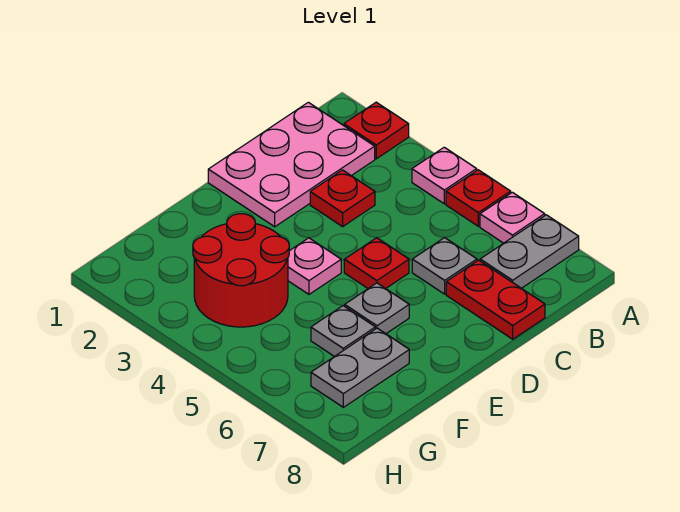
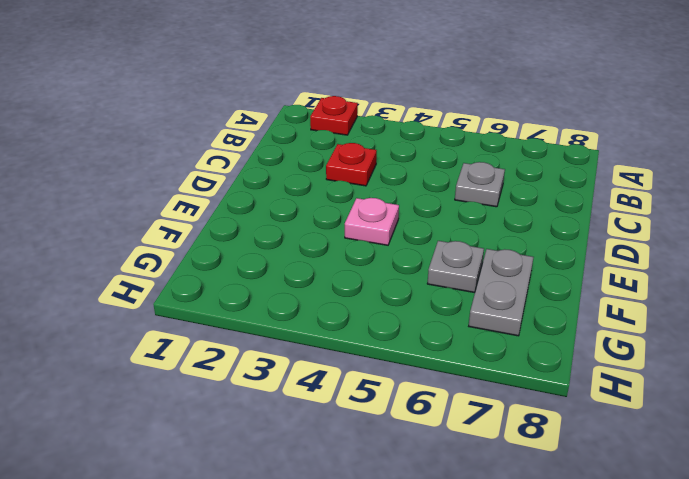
none -> pink plate A4 level 1
none -> red plate A5 level 1
none -> pink plate A6 level 1

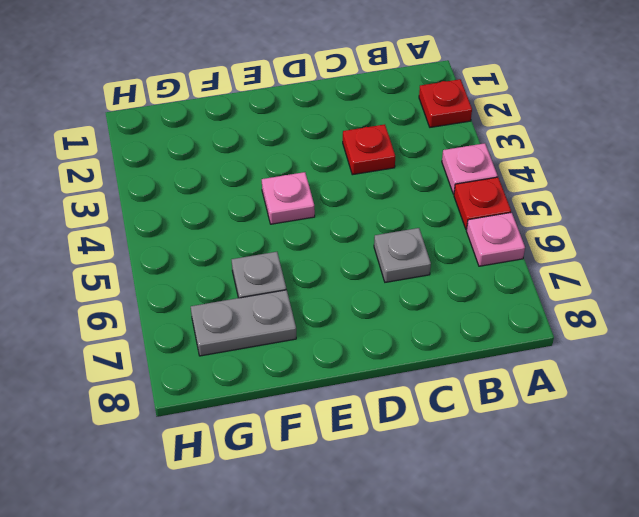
none -> grey plate A7:B7 level 1
none -> pink plate B1:D2 level 1
none -> red plate C7:C8 level 1

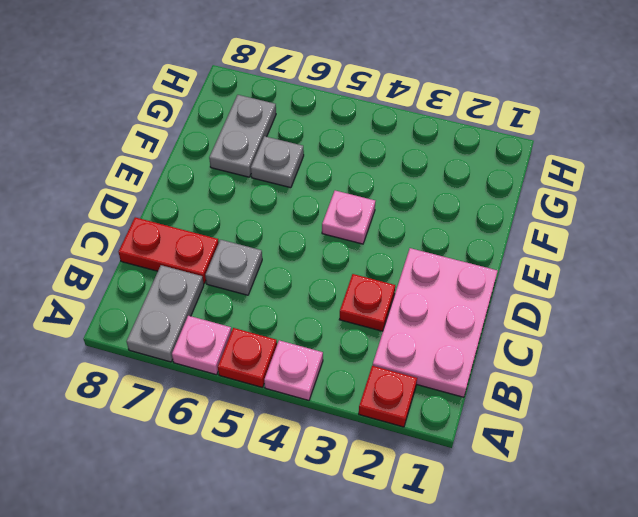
none -> red plate D5 level 1
none -> grey plate E6 level 1
none -> red round brick F3:G4 level 1

